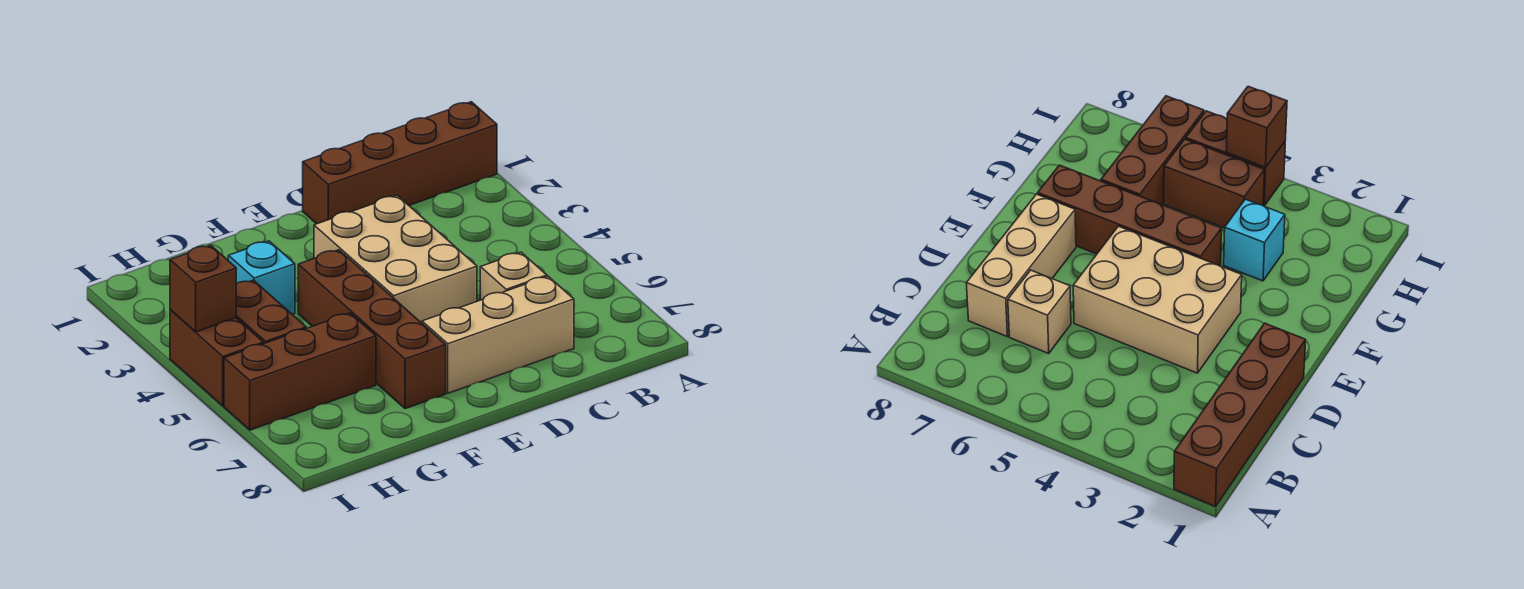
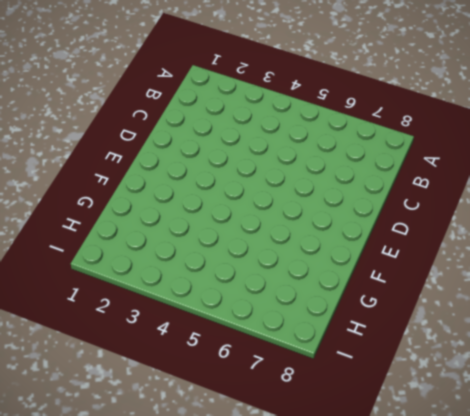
none -> brown brick A1:D1 level 1
none -> tan brick C6 level 1

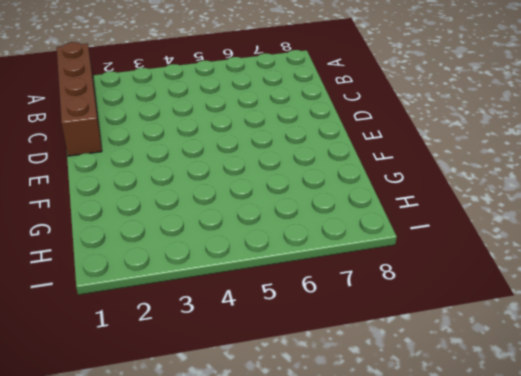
none -> tan brick C6 level 1
none -> tan brick C7:E7 level 1

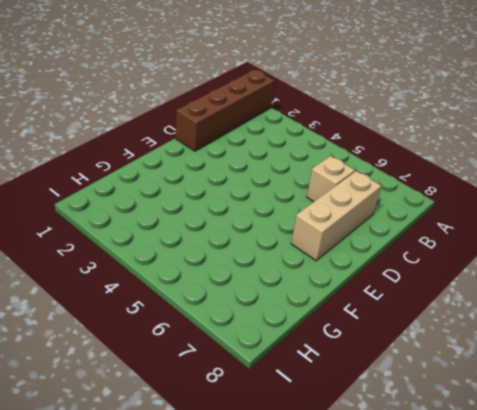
none -> tan brick D3:E5 level 1
none -> brown brick F4:F7 level 1

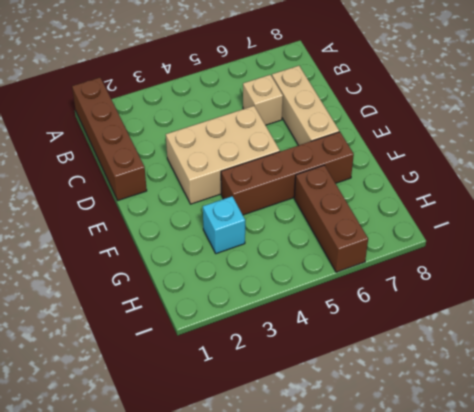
none -> brown brick H4:H5 level 1
none -> brown brick I4:I5 level 1

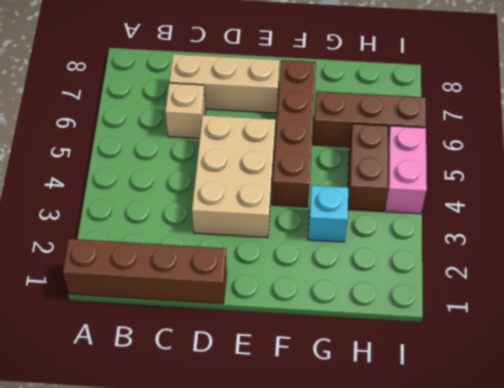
pink brick I4:I5 level 1 -> brown brick I4:I5 level 1
none -> brown brick I4 level 2

